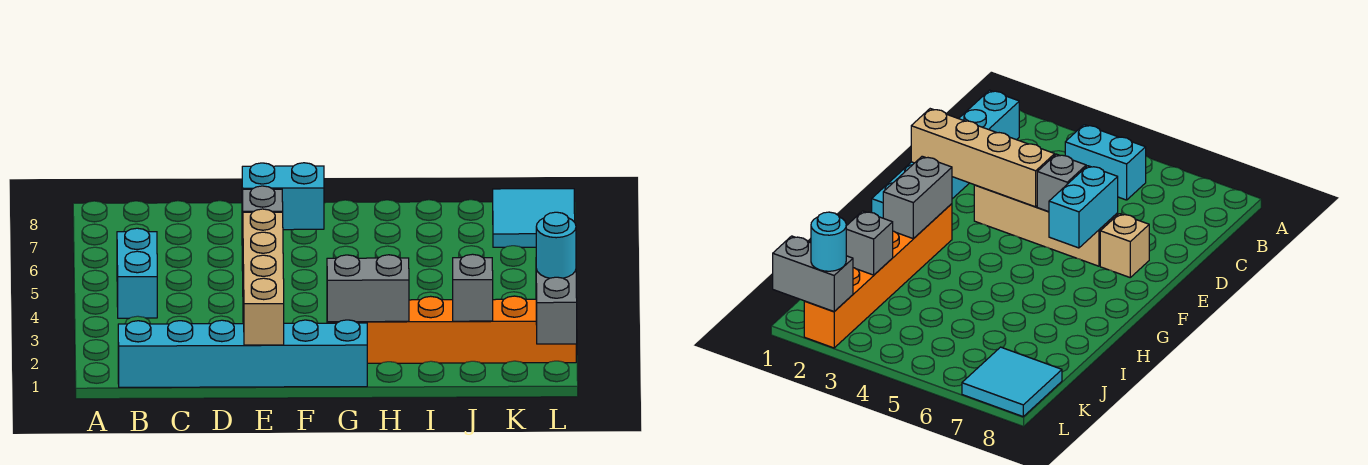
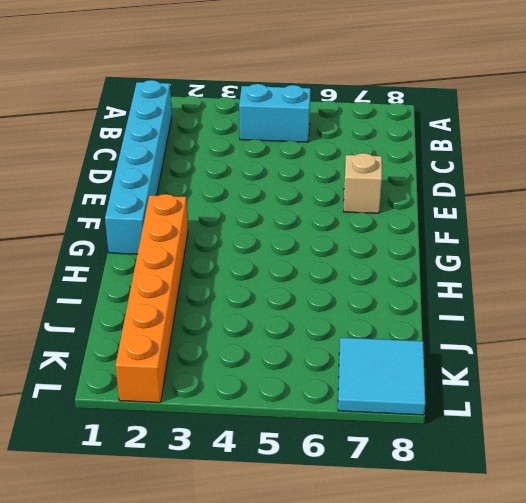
none -> tan brick E3:E6 level 1
none -> tan brick E1:E4 level 2
none -> grey brick E5 level 2

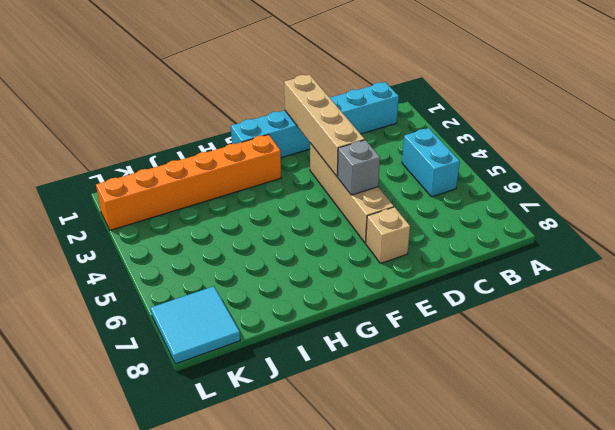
none -> cyan brick E6:F6 level 2
none -> grey brick G2:H2 level 2
none -> grey brick J2 level 2

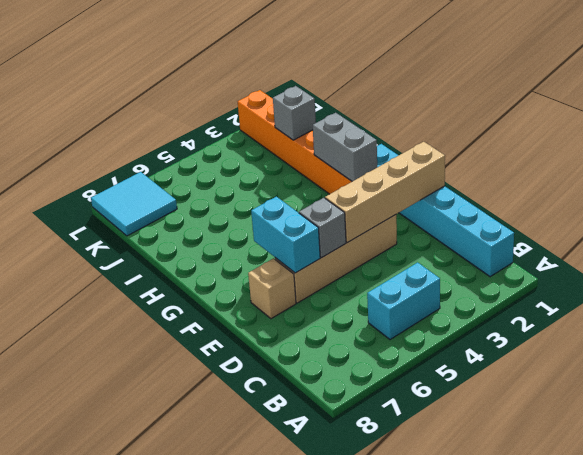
none -> grey brick L1:L2 level 2
none -> cyan round brick L2 level 3

